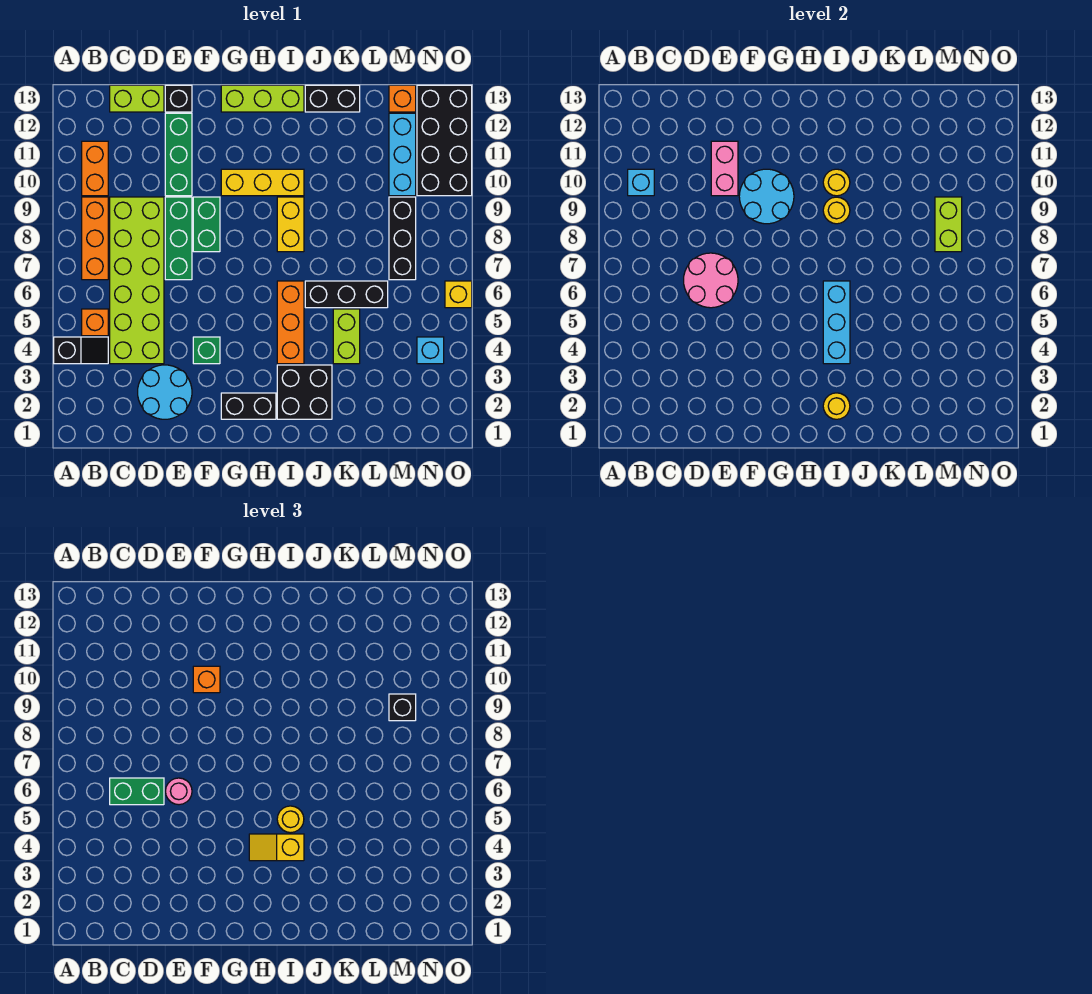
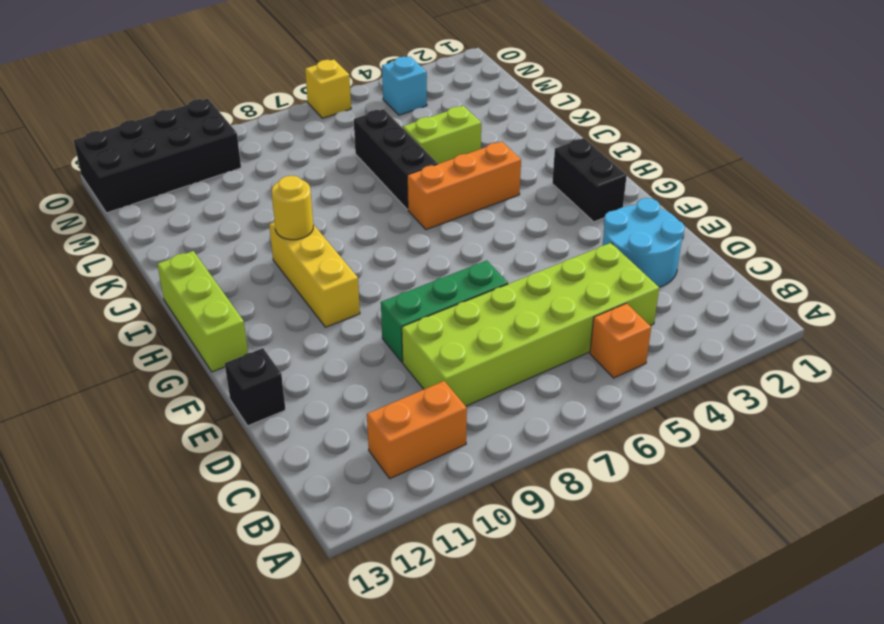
none -> black slope A4:B4 level 1 top A
none -> orange brick B7:B9 level 1
none -> lime brick C13:D13 level 1
none -> green brick E10:E12 level 1

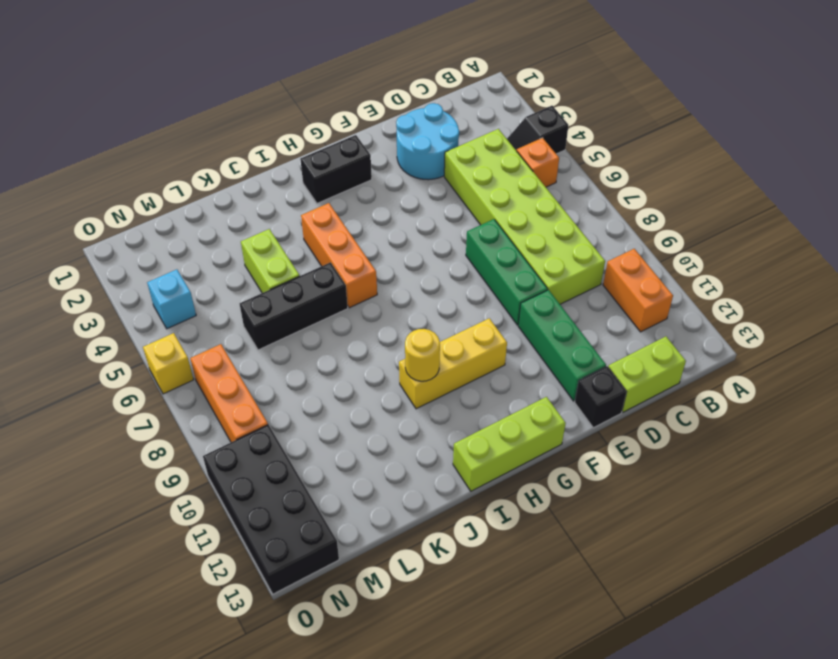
orange brick N7:N9 level 1 -> orange brick B7:B9 level 1
none -> green brick F4 level 1
none -> green brick F8:F9 level 1
none -> black brick I2:J3 level 1
none -> yellow brick I8:I9 level 1

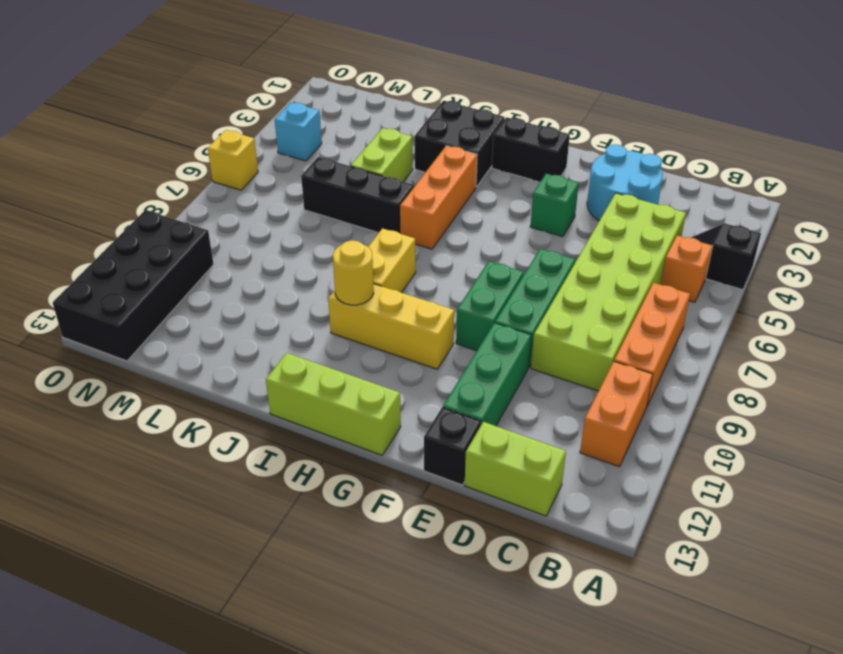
none -> black brick J13:K13 level 1
none -> black brick M7:M9 level 1
none -> cyan brick M10:M12 level 1
none -> orange brick M13 level 1

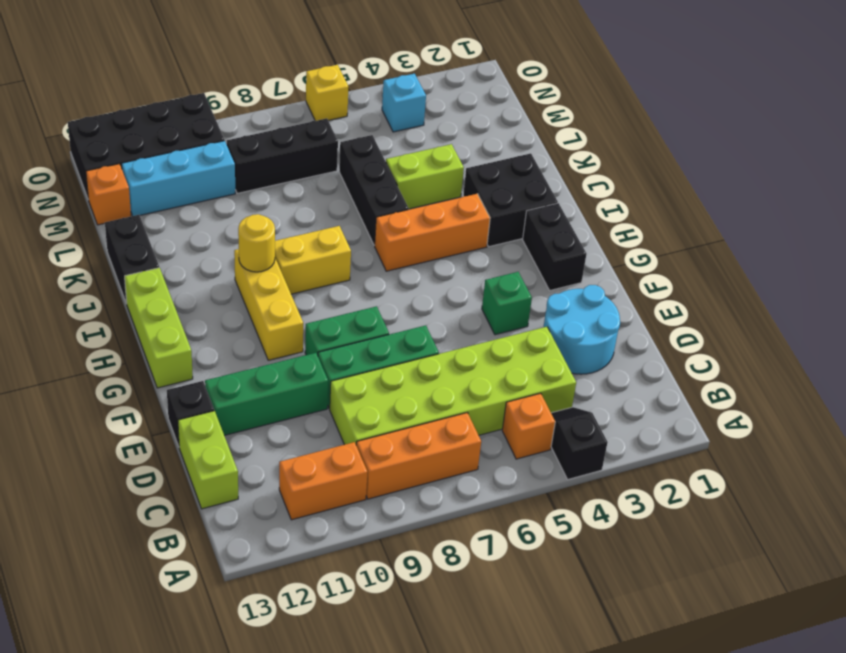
none -> cyan brick B10 level 2
none -> pink round brick D6:E7 level 2
none -> pink brick E10:E11 level 2
none -> cyan round brick F9:G10 level 2

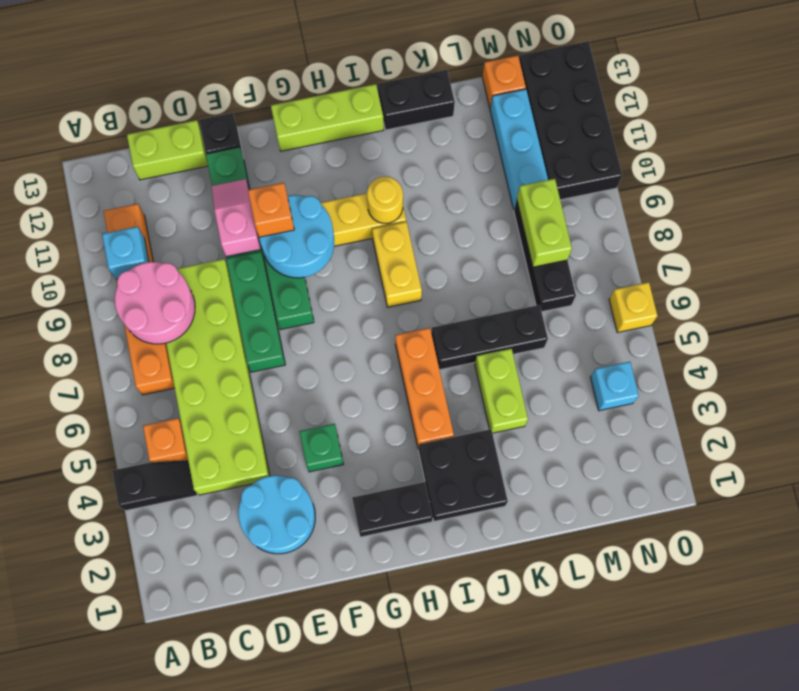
pink round brick B8:C9 level 2 -> pink round brick D6:E7 level 2
pink slope E10:E11 level 2 top 10 -> pink brick E10:E11 level 2
none -> yellow round brick I2 level 2
none -> cyan brick I4:I6 level 2
none -> yellow round brick I9 level 2
none -> green brick C6:D6 level 3

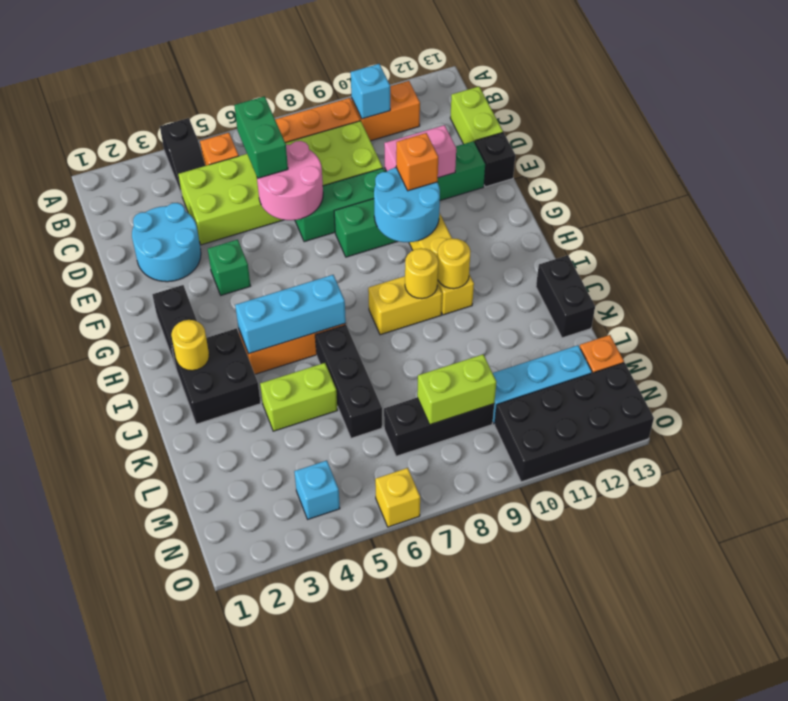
none -> lime brick G13:I13 level 1
none -> pink round brick E6 level 3
none -> yellow slope H4:I4 level 3 top I
none -> yellow round brick I5 level 3

